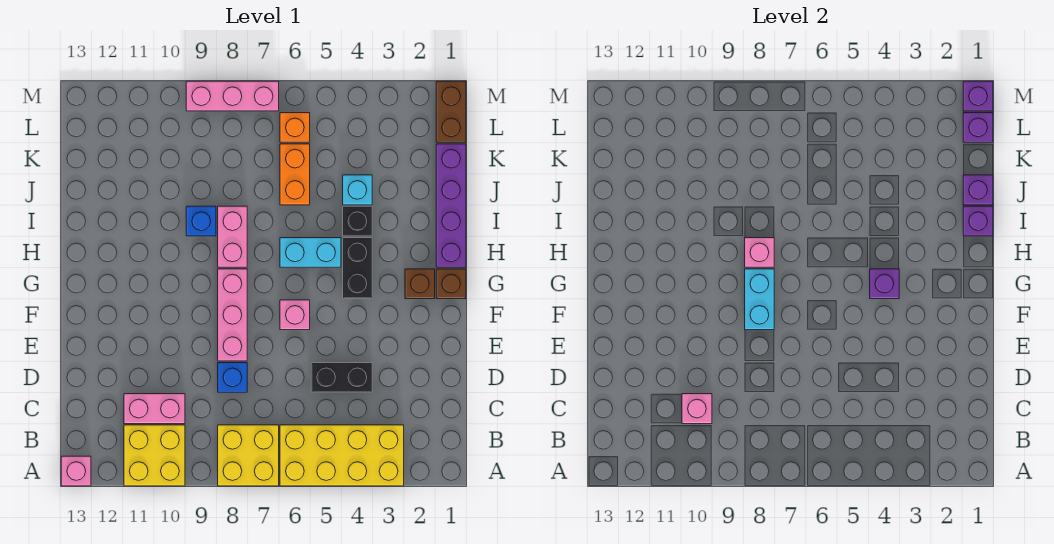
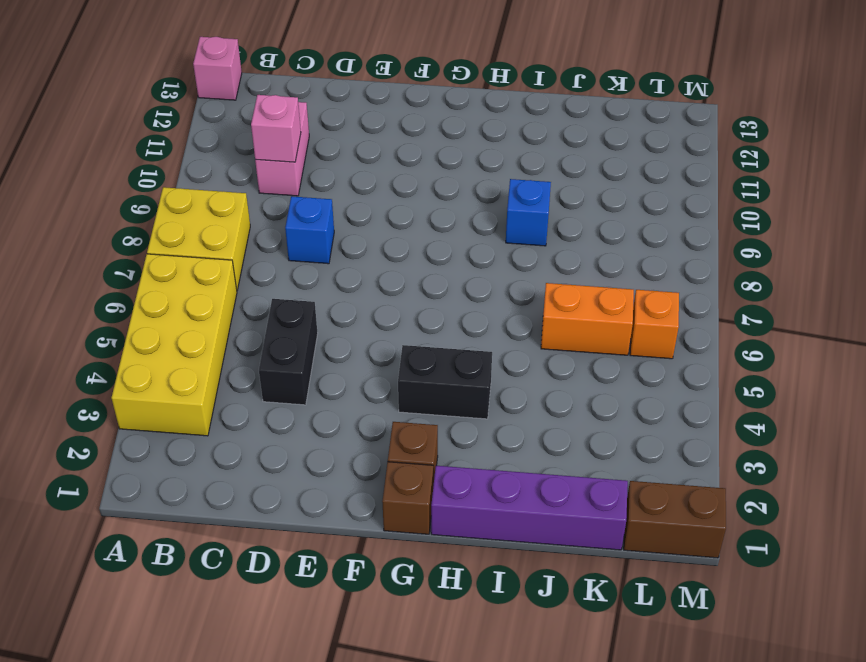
none -> yellow brick A10:B11 level 1
none -> pink brick E8:G8 level 1
none -> pink brick F6 level 1
none -> cyan brick H5:H6 level 1

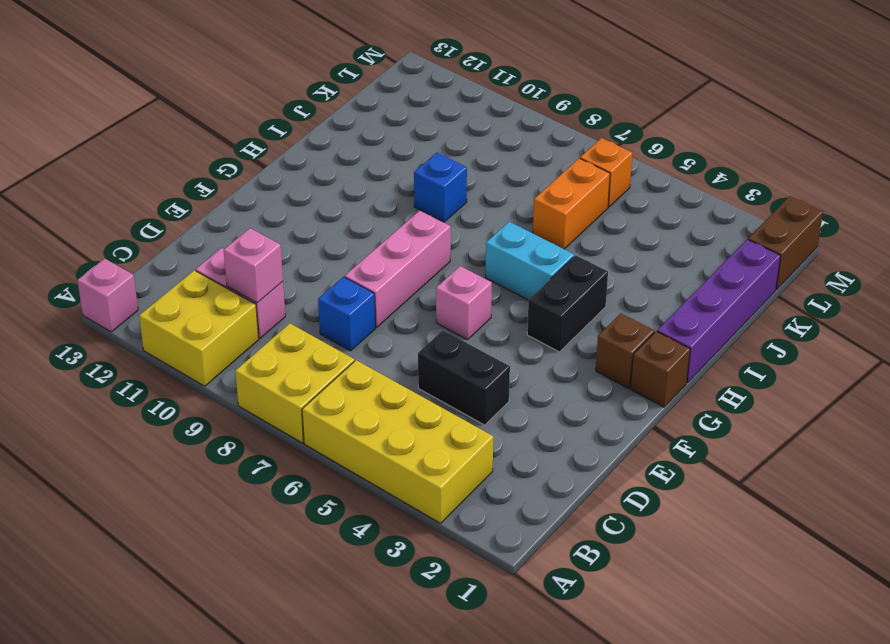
none -> pink brick H8:I8 level 1
none -> black brick I4 level 1
none -> cyan brick J4 level 1
none -> pink brick M7:M9 level 1

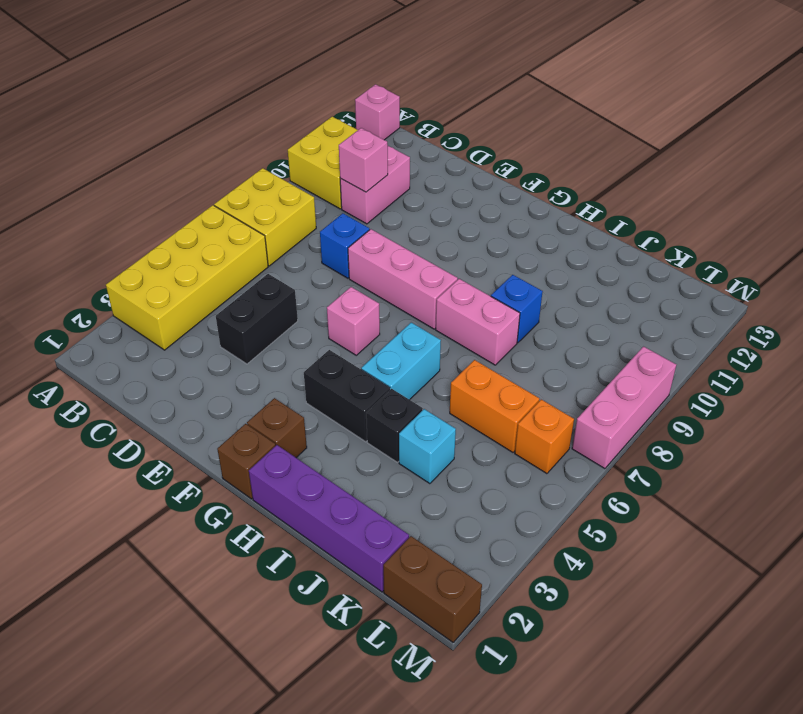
none -> cyan brick F8:G8 level 2
none -> purple brick G4 level 2
none -> pink brick H8 level 2
none -> purple brick I1 level 2

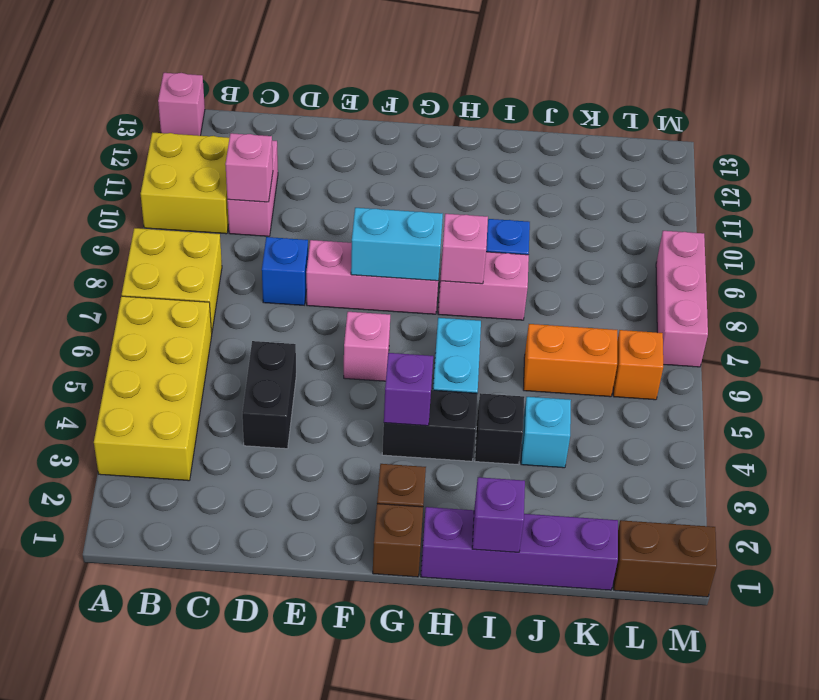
none -> purple brick J1 level 2
none -> purple brick L1 level 2
none -> purple brick M1 level 2

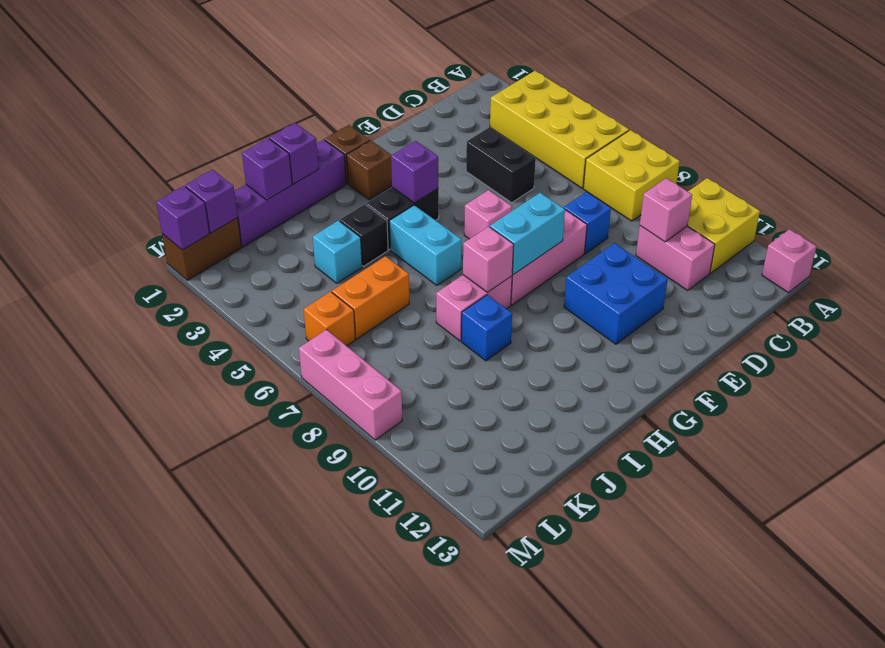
blue brick E10:F11 level 1 -> none

